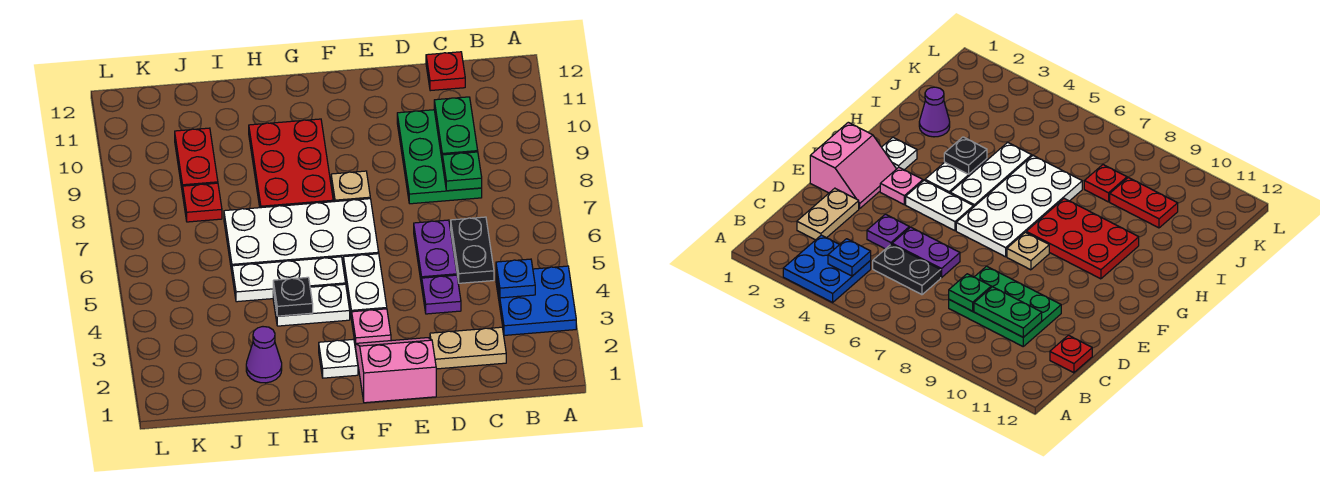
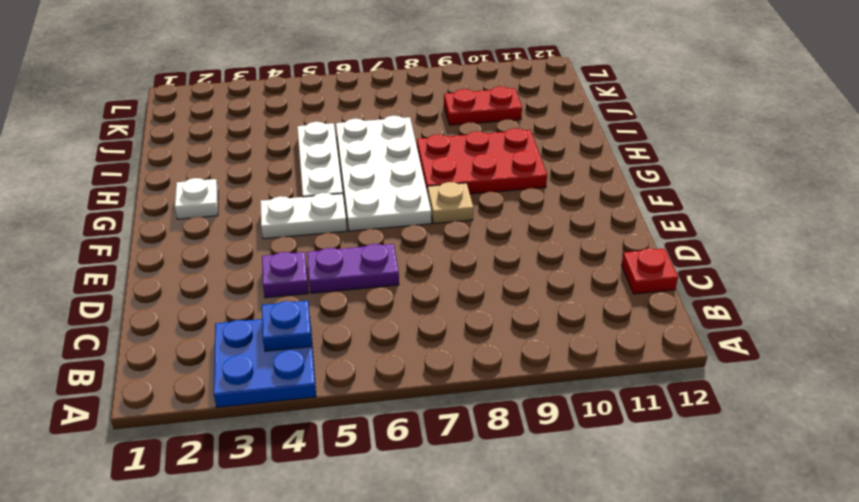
none -> tan plate C2:D2 level 1
none -> black plate C5:C6 level 1
none -> green plate C8:D10 level 1

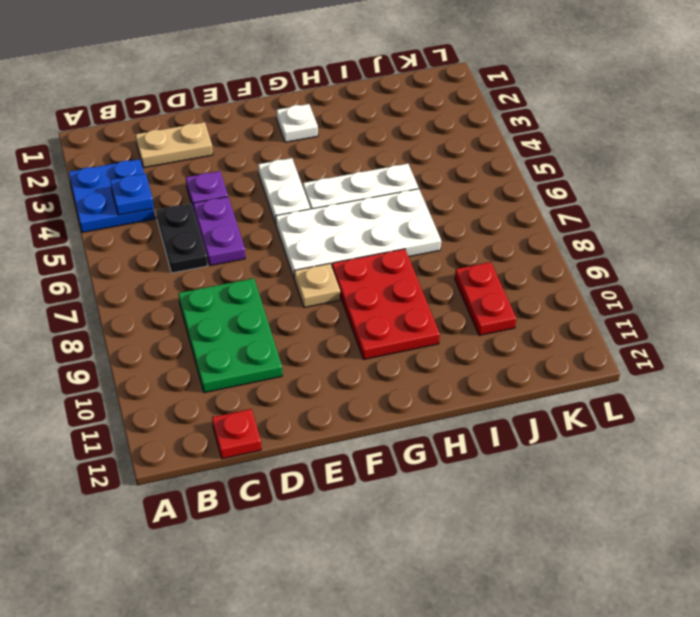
none -> pink slope E1:F2 level 1 top 1
none -> pink plate F3 level 1
none -> white plate G4:H4 level 1

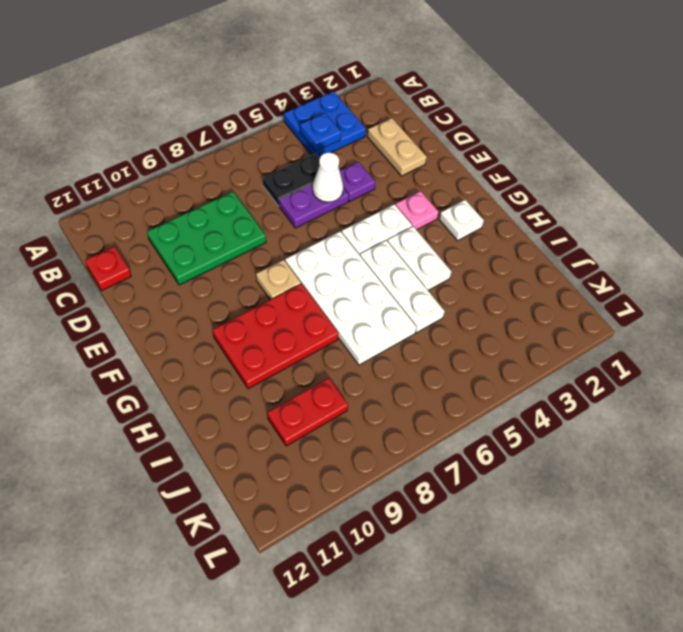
white cone D5 level 2 -> none
none -> pink slope E1:F2 level 1 top 1
none -> purple cone I2 level 1
none -> red plate J8 level 1

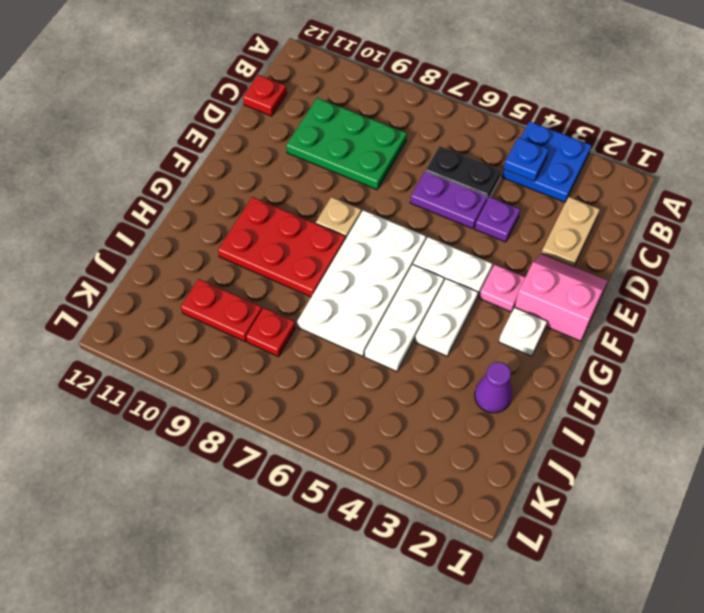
pink slope E1:F2 level 1 top F -> pink slope E1:F2 level 1 top 1
none -> green plate C8 level 2
none -> green plate C9:C10 level 2
none -> black plate H4 level 2

